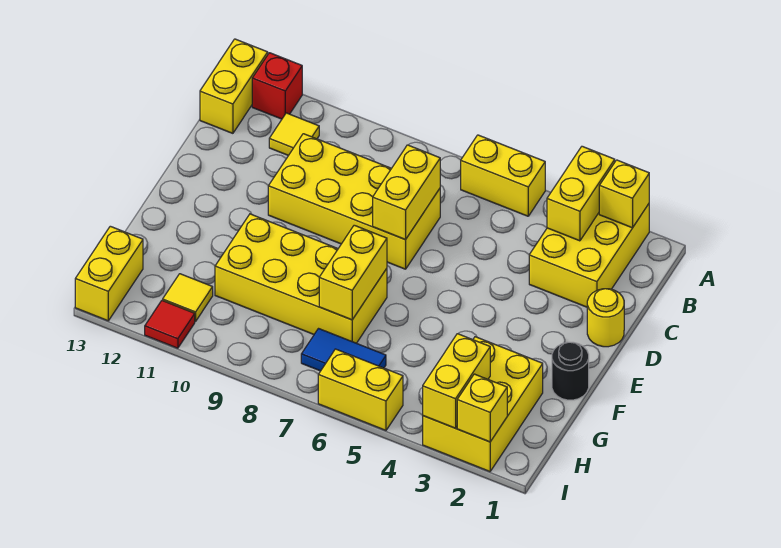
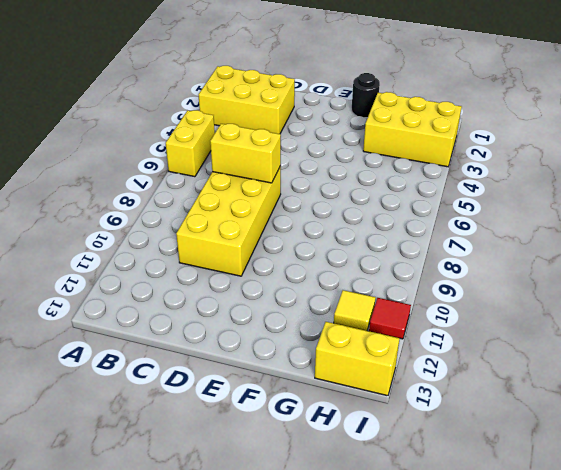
none -> red brick A12 level 1
none -> yellow brick A13:B13 level 1
none -> yellow tile B11 level 1

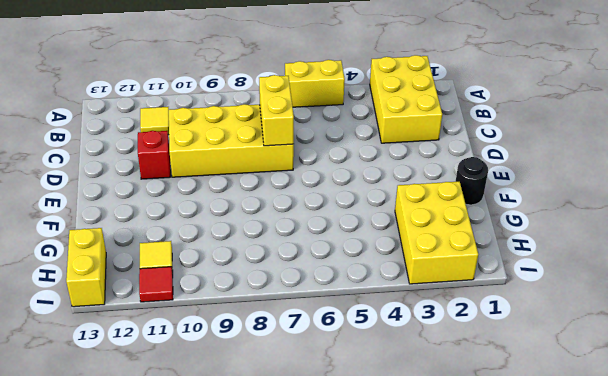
red brick D11 level 1 -> red brick A12 level 1
none -> yellow brick A13:B13 level 1
none -> yellow round brick D1 level 1
none -> yellow brick F7:G10 level 1

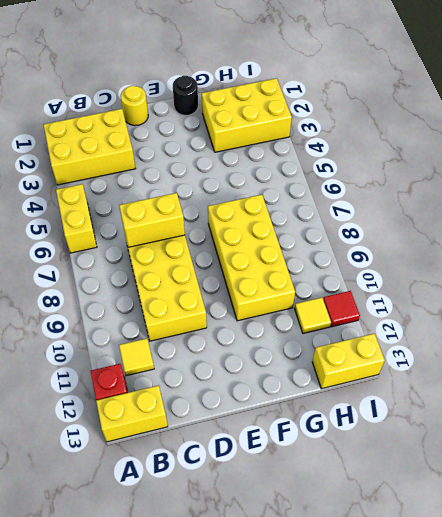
none -> blue tile H6:H7 level 1
none -> yellow brick I5:I6 level 1
none -> yellow brick A2 level 2

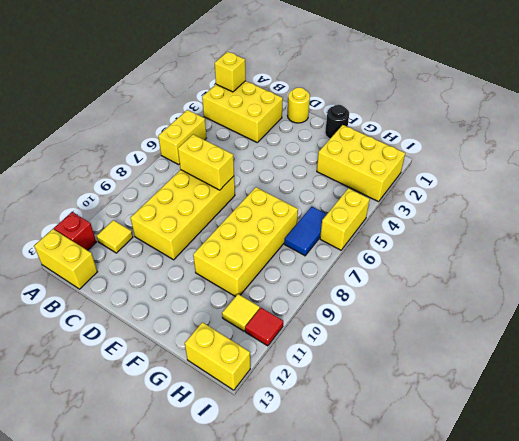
none -> yellow brick A3:B3 level 2
none -> yellow brick F7:G7 level 2
none -> yellow brick H3:I3 level 2

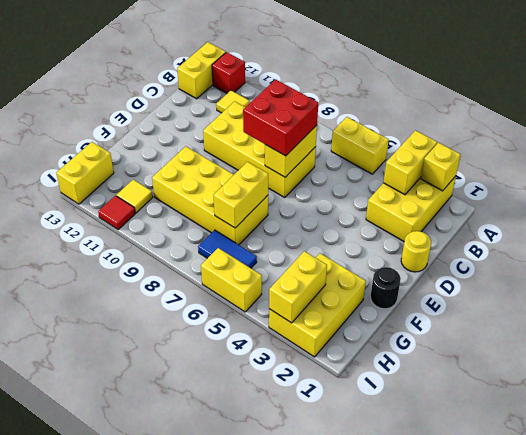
red brick C7:D8 level 3 -> none
none -> yellow brick I2 level 2

